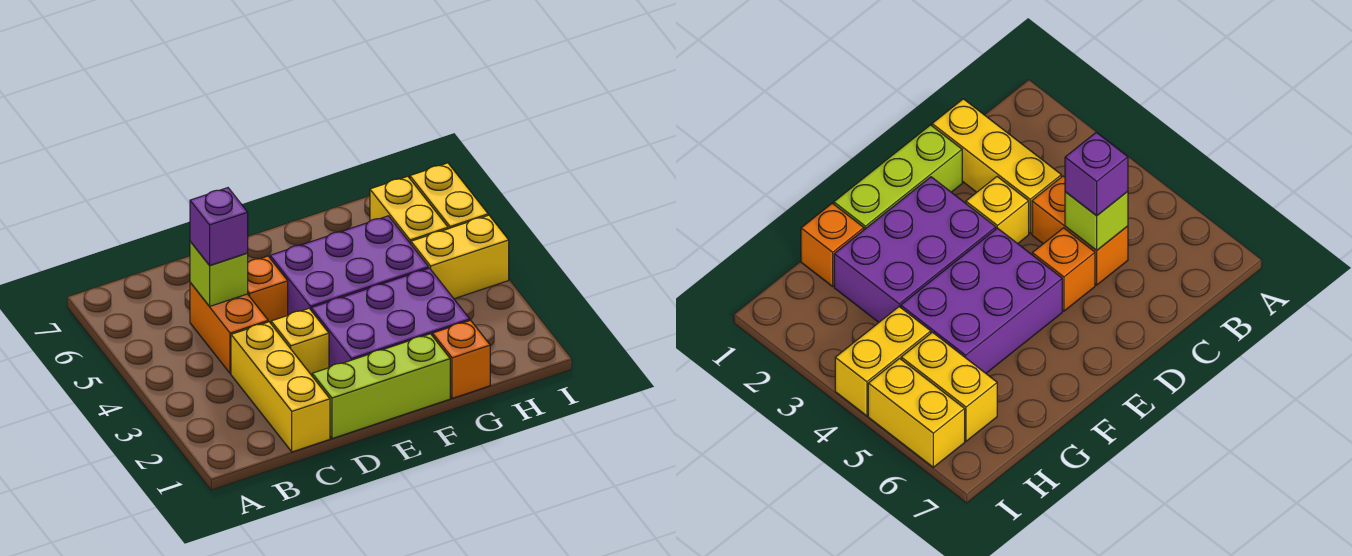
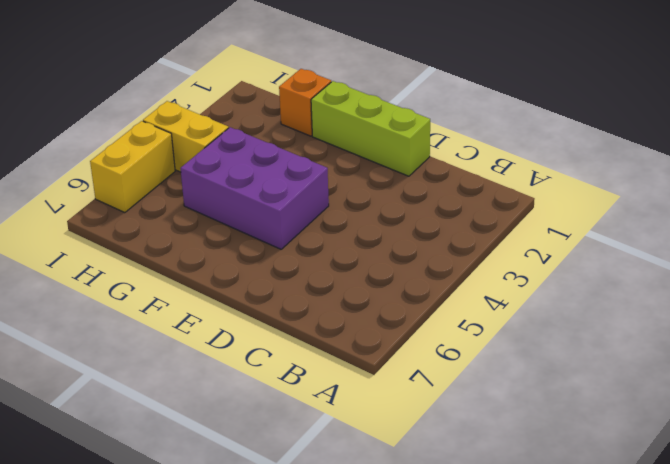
none -> yellow brick C1:C3 level 1
none -> orange brick C4:C5 level 1
none -> yellow brick D3 level 1

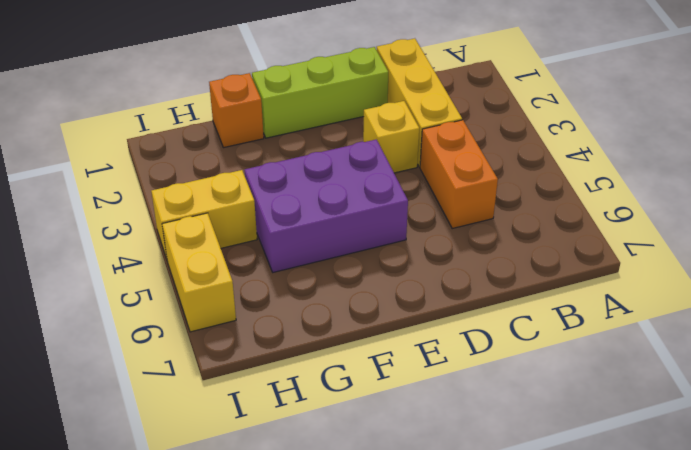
none -> orange brick D5 level 1
none -> purple brick E2:G3 level 1
none -> yellow brick H5:H6 level 1

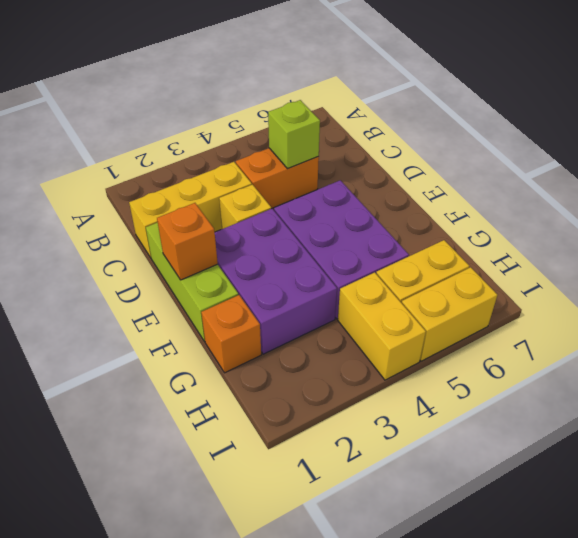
orange brick E1 level 2 -> orange brick D5 level 1
none -> purple brick C5 level 3

